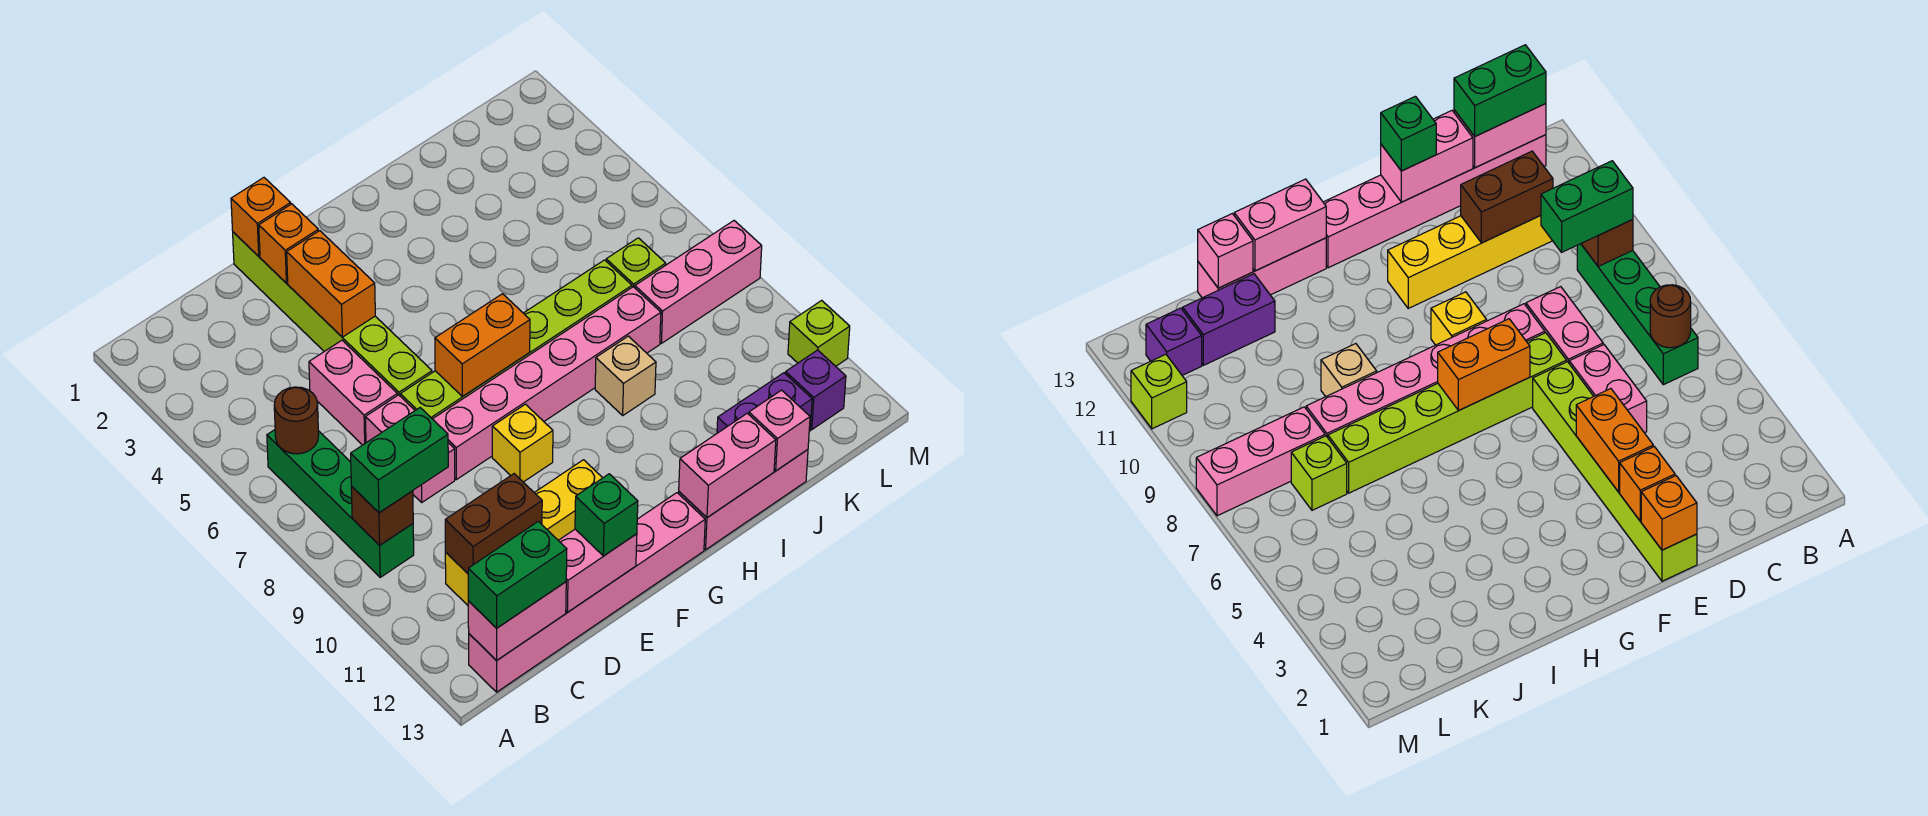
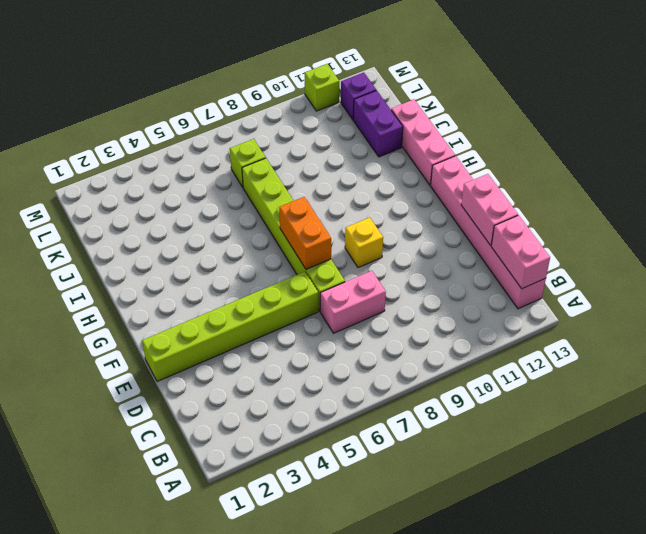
none -> green brick B6:B9 level 1
none -> yellow brick C11:F11 level 1
none -> pink brick D5:D6 level 1
none -> pink brick E8:J8 level 1

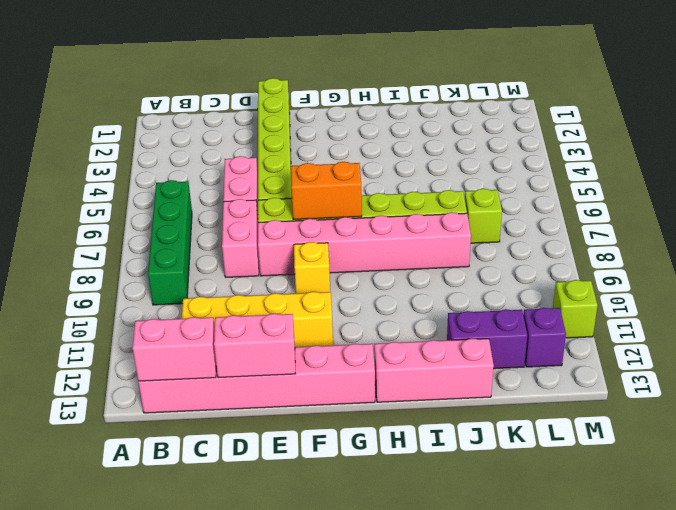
none -> tan brick I9 level 1
none -> pink brick K8:M8 level 1
none -> brown round brick B6 level 2
none -> brown brick B9 level 2

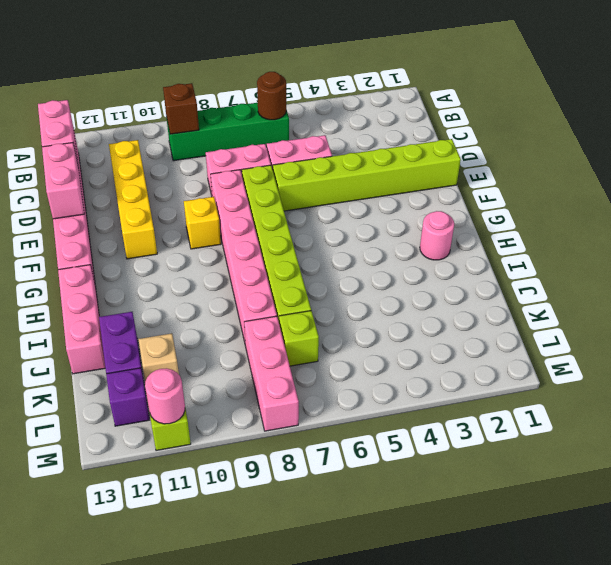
pink round brick H2 level 1 -> none
tan brick K11 level 1 -> tan brick I9 level 1
pink round brick M11 level 2 -> none
none -> brown brick C11:D11 level 2
none -> orange brick E1 level 2
none -> orange brick E2 level 2
none -> orange brick E3:E4 level 2

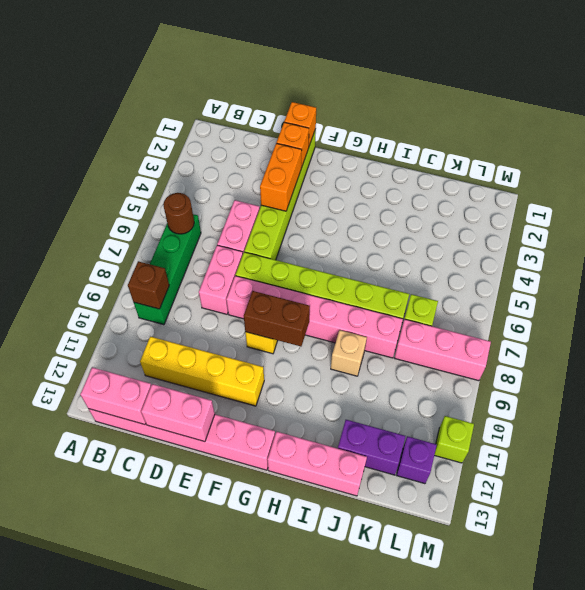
brown brick F9:G9 level 2 -> brown brick C11:D11 level 2
none -> orange brick F7:G7 level 2
none -> pink brick H13:I13 level 2
none -> pink brick J13 level 2
none -> green brick B9:C9 level 3

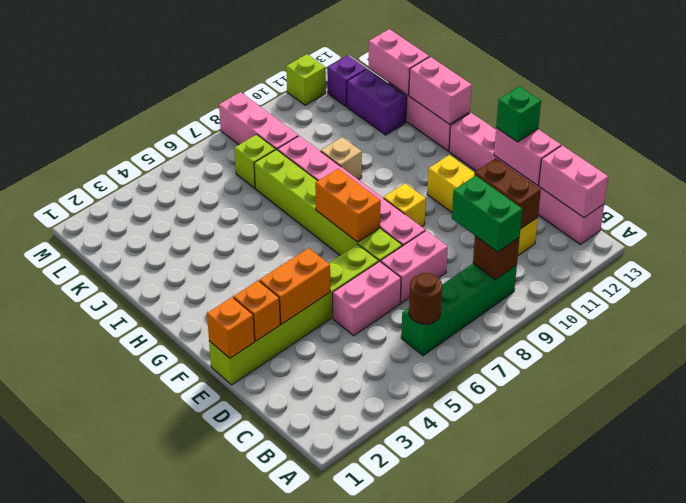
pink brick J13:K13 level 2 -> pink brick J13 level 2
none -> green brick B13:C13 level 3

